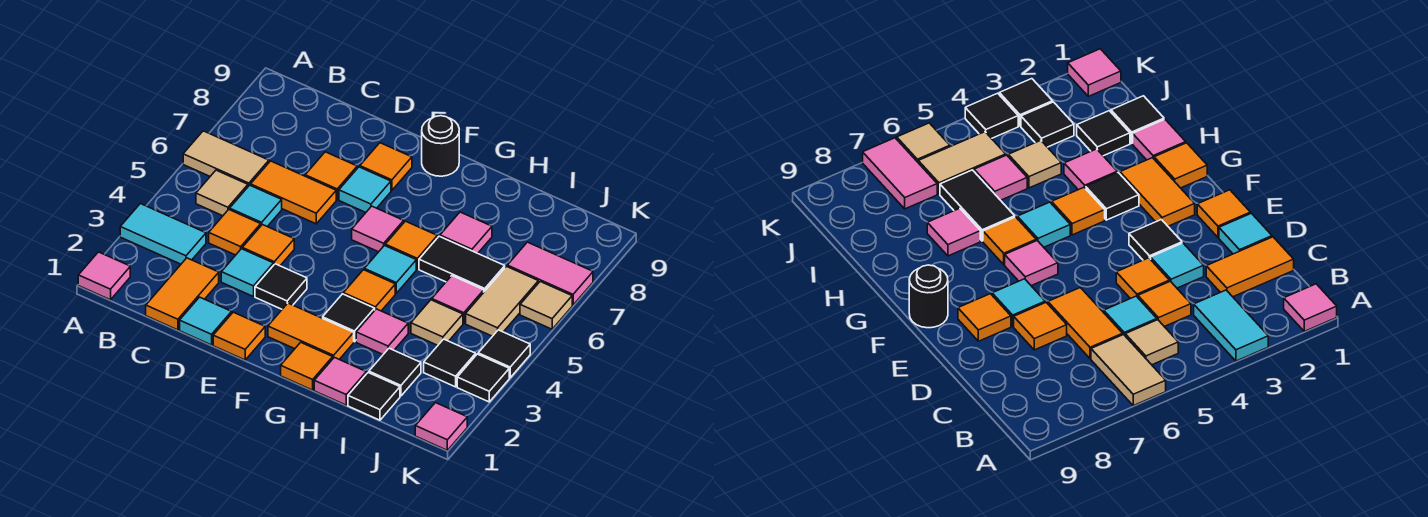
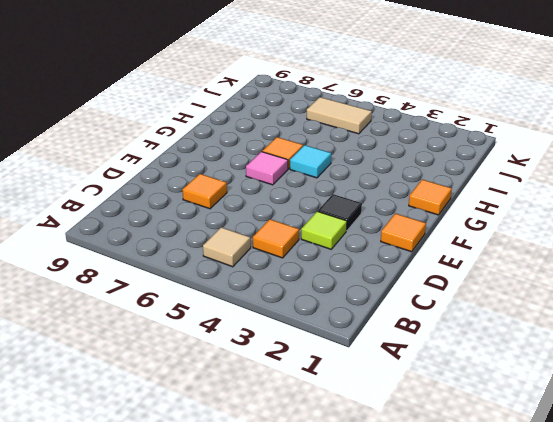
lime tile D3 level 1 -> cyan tile D3 level 1
none -> pink tile A1 level 1
none -> cyan tile A3:B3 level 1
none -> tan tile A6:B6 level 1
none -> orange tile C1:C2 level 1

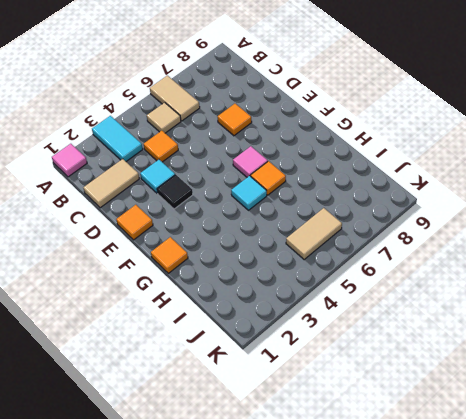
tan tile C1:C2 level 1 -> orange tile C1:C2 level 1
none -> cyan tile C5 level 1
none -> orange tile C6:D6 level 1
none -> cyan tile D1 level 1
none -> orange tile D4 level 1

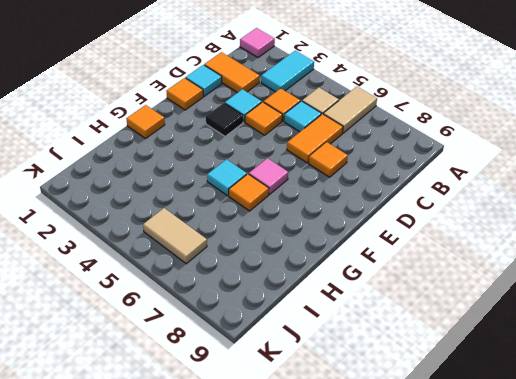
none -> cyan tile E7 level 1
none -> orange tile E8 level 1
none -> orange tile F2:G2 level 1
none -> black round brick F9 level 1

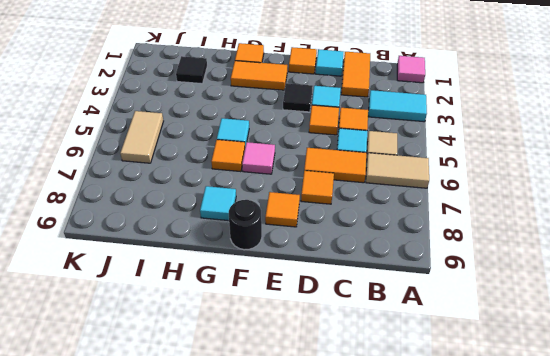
cyan tile G8 level 1 -> cyan tile E7 level 1
none -> black tile G3 level 1
none -> orange tile G4 level 1
none -> pink tile H1 level 1
none -> pink tile H3 level 1

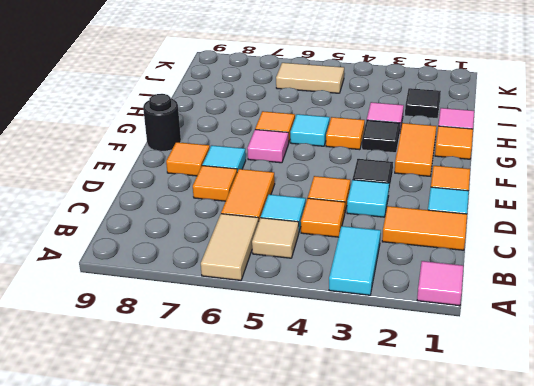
none -> black tile H6:I6 level 1
none -> pink tile H7 level 1
none -> black tile I1 level 1
none -> tan tile I4 level 1

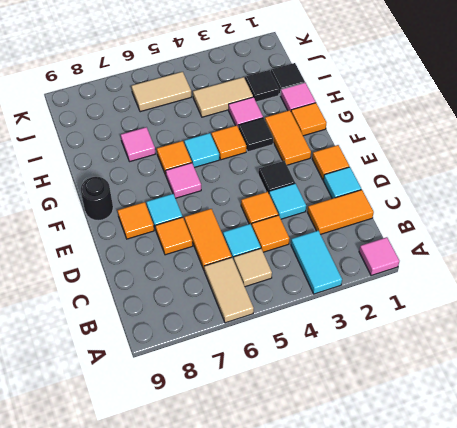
tan tile I3:I4 level 1 -> tan tile I4 level 1
none -> black tile H6:I6 level 1
none -> pink tile I5 level 1
none -> black tile J3 level 1
none -> pink tile J7:K7 level 1

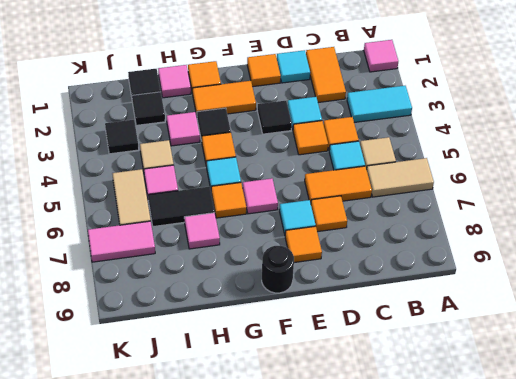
none -> pink tile K1 level 1
none -> black tile K3 level 1
none -> black tile K4 level 1
none -> tan tile K6 level 1

